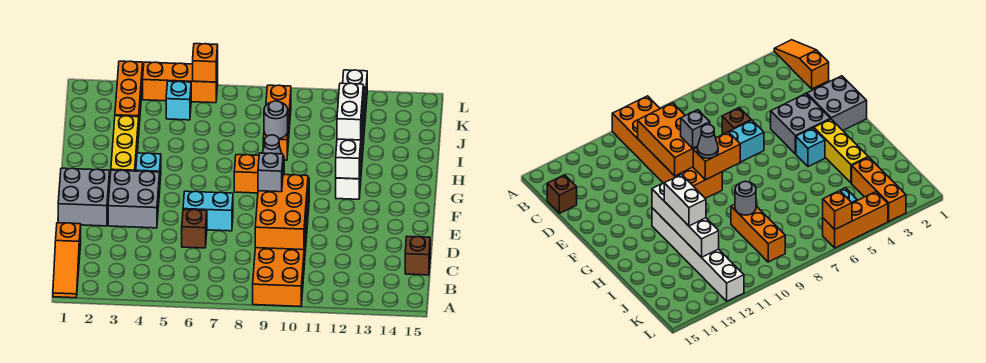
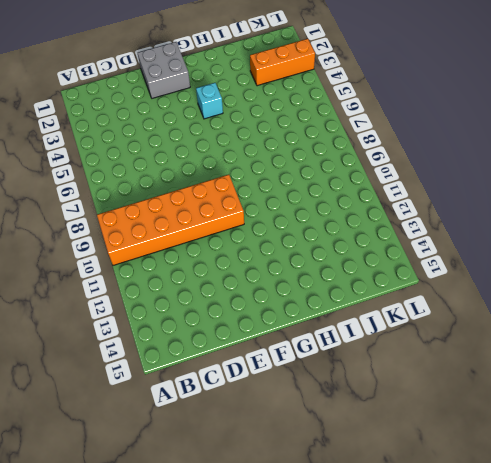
none -> orange slope A1:C1 level 1 top C
none -> brown brick C15 level 1
none -> brown brick D6 level 1

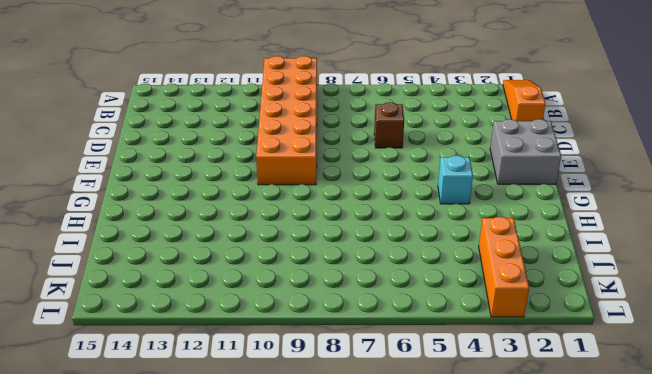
none -> brown brick C15 level 1
none -> grey brick E3:F4 level 1
none -> cyan brick E6:E7 level 1

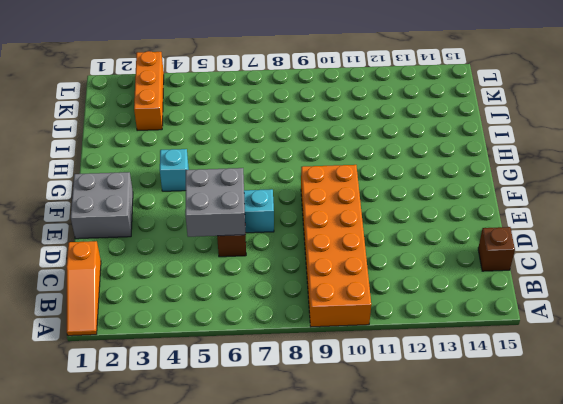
grey brick D5:E6 level 2 -> grey brick E3:F4 level 1
none -> yellow brick G3:I3 level 1
none -> white brick G12:L12 level 1
none -> orange brick I9:K9 level 1

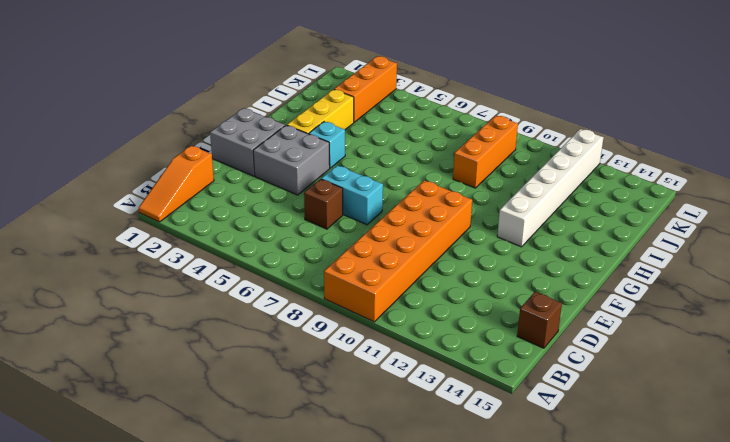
none -> cyan brick K5 level 1
none -> orange brick L4:L6 level 1
none -> orange brick C9:E10 level 2

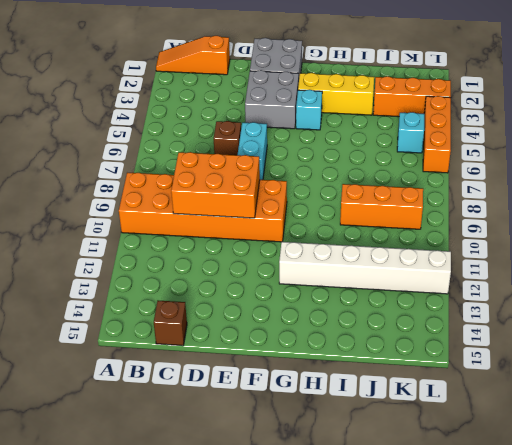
none -> orange brick F8:F9 level 2
none -> white brick G12:J12 level 2
none -> grey round brick I9 level 2

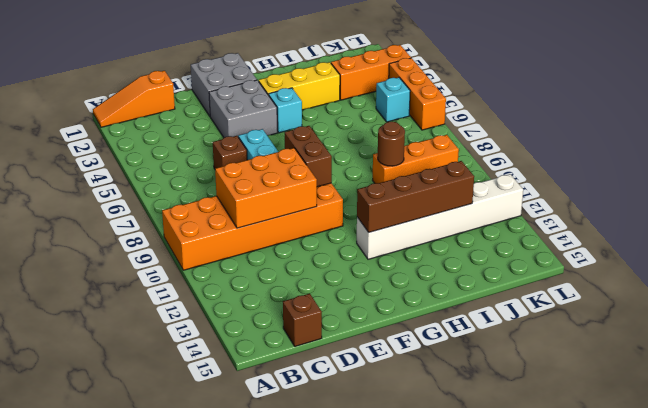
brown brick F8:F9 level 2 -> orange brick F8:F9 level 2
brown brick G12:J12 level 2 -> white brick G12:J12 level 2
brown round brick I9 level 2 -> grey round brick I9 level 2
none -> orange brick L6 level 2
none -> grey brick E9 level 3
none -> grey cone F9 level 3

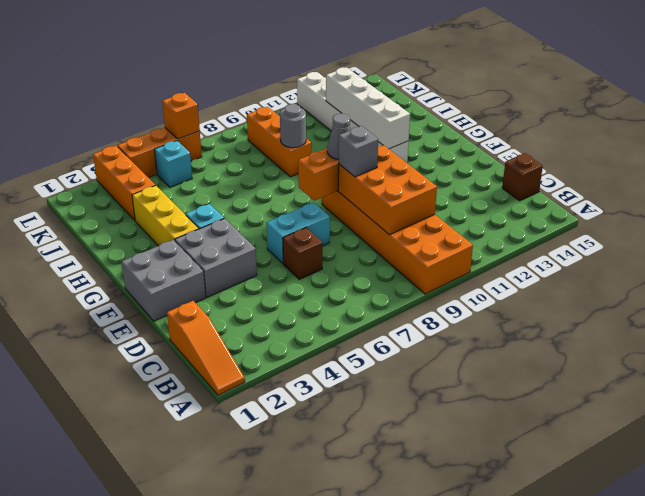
none -> white brick H12:I12 level 3

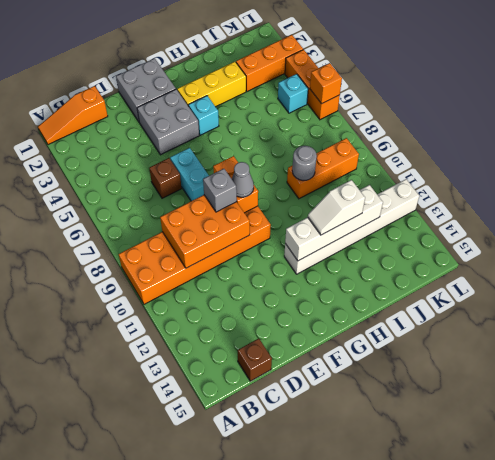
white slope H12:I12 level 3 top I -> white brick H12:I12 level 3

